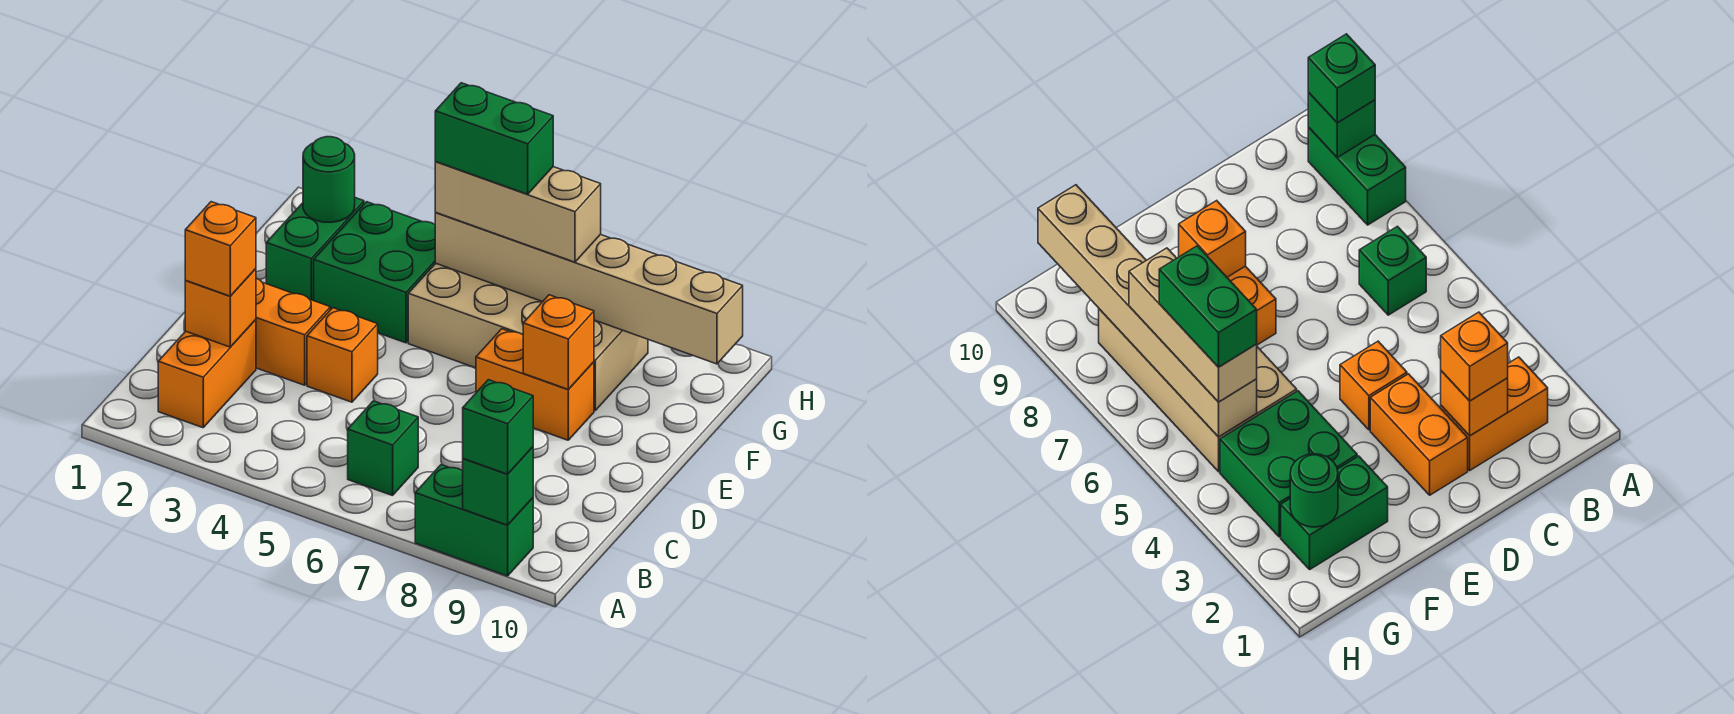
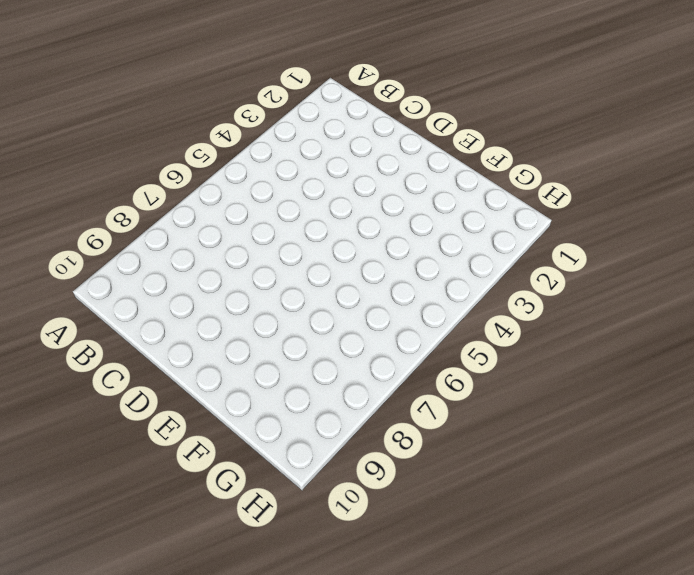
none -> green brick A8:A9 level 1
none -> orange brick B2:C2 level 1
none -> green brick B6 level 1

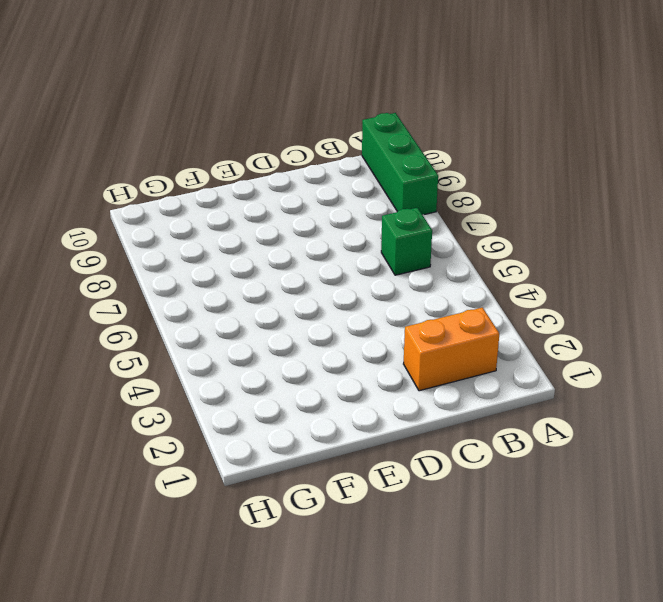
green brick A8:A10 level 1 -> green brick A8:A9 level 1
none -> orange brick D2:D3 level 1
none -> orange brick D4 level 1
none -> orange brick E7:E8 level 1

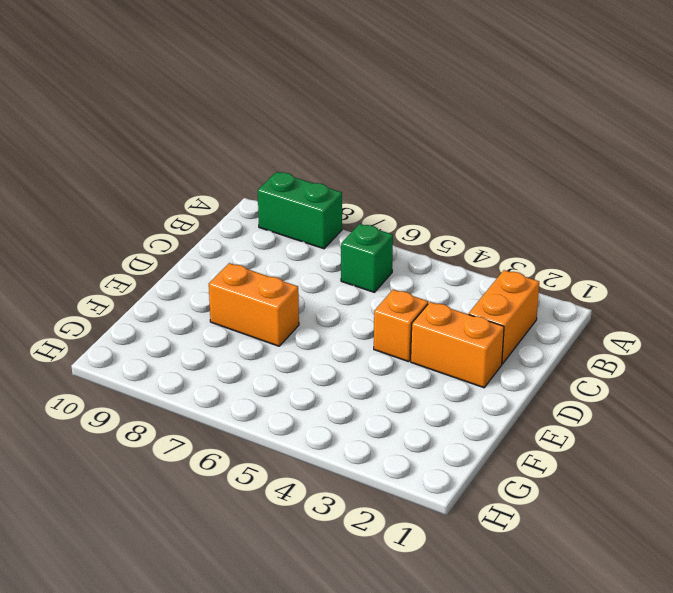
none -> green brick F2:G2 level 1
none -> green brick F3:G4 level 1
none -> tan brick F5:G8 level 1

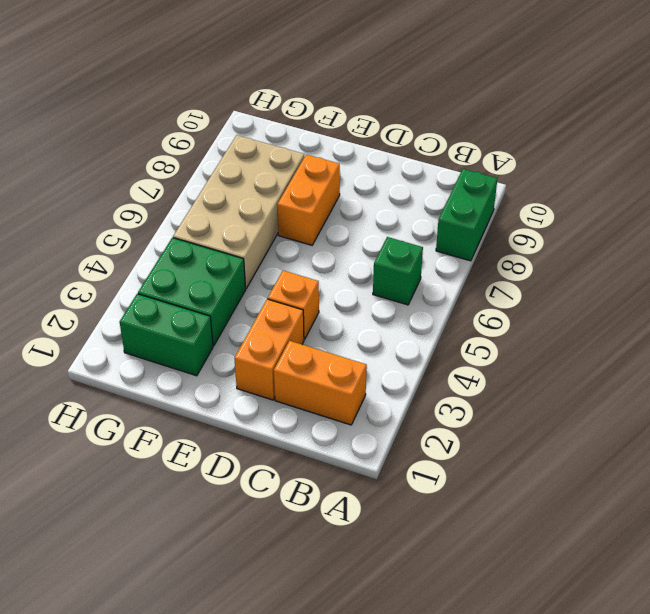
none -> green brick A9 level 2
none -> orange brick C2 level 2
none -> orange brick E8 level 2

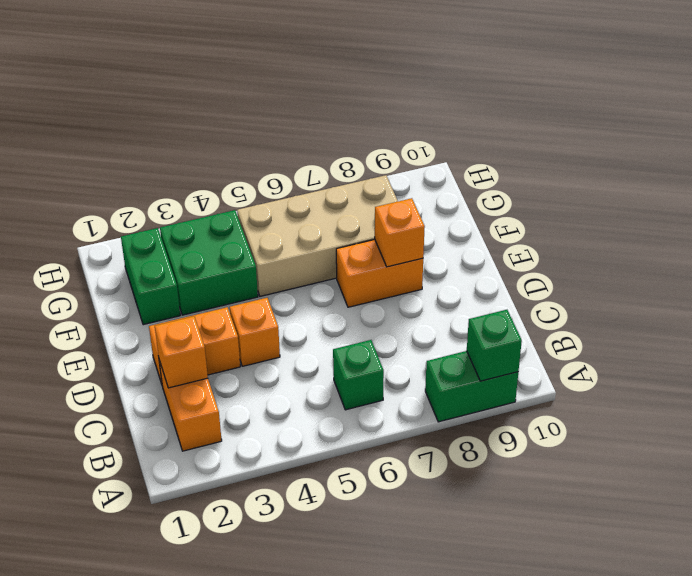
none -> green round brick G2 level 2
none -> tan brick G5:G10 level 2
none -> green brick A9 level 3

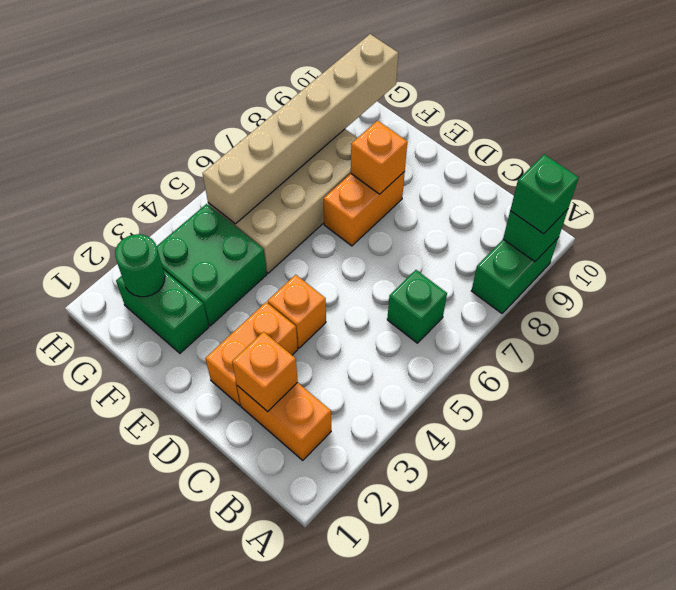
none -> orange brick C2 level 3
none -> tan brick G5:G7 level 3
none -> green brick G5:G6 level 4

